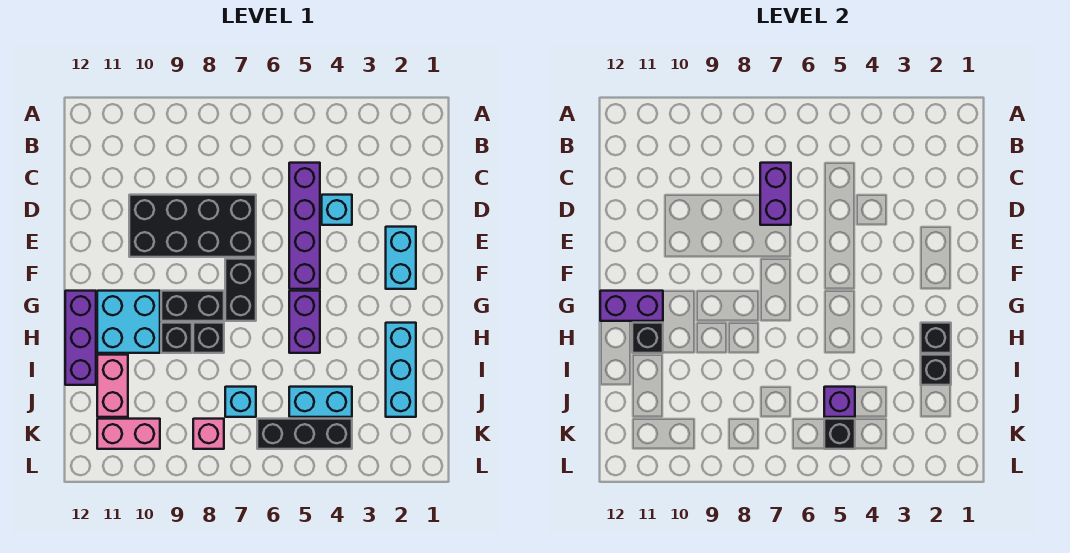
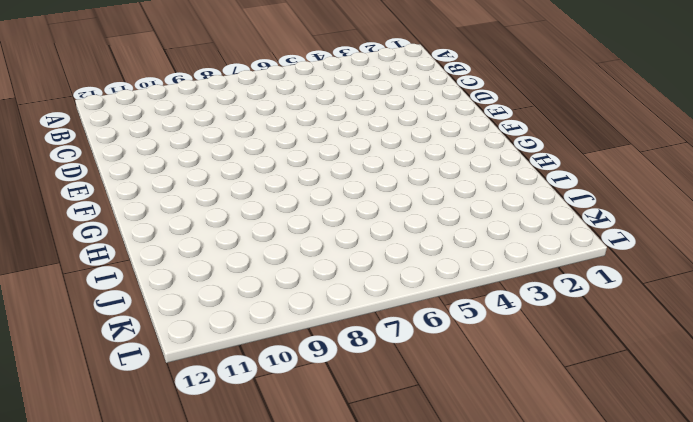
none -> purple brick C5:F5 level 1
none -> cyan brick D4 level 1
none -> black brick D7:E10 level 1

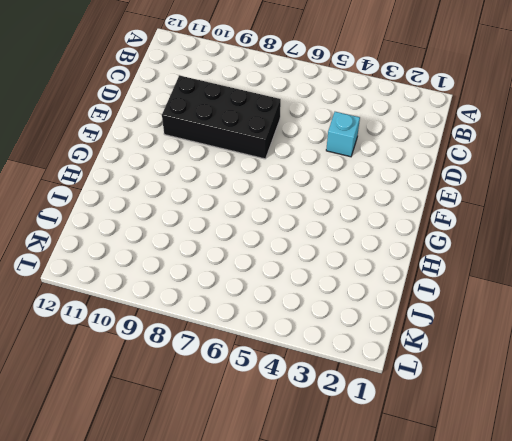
none -> purple brick C5:F5 level 1
none -> cyan brick E2:F2 level 1
none -> black brick F7:G7 level 1

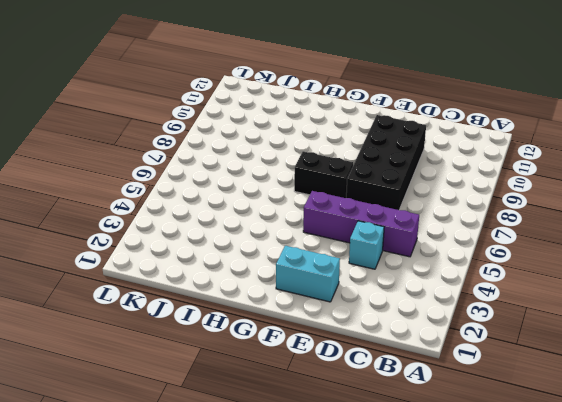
none -> purple brick G5:H5 level 1
none -> black brick G8:G9 level 1
none -> cyan brick G10:H11 level 1

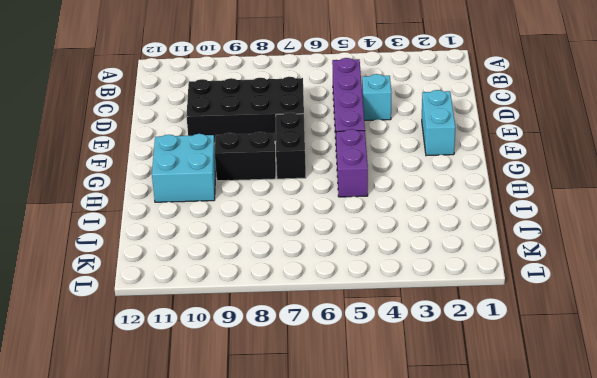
none -> purple brick G12:I12 level 1
none -> cyan brick H2:J2 level 1
none -> black brick H8 level 1

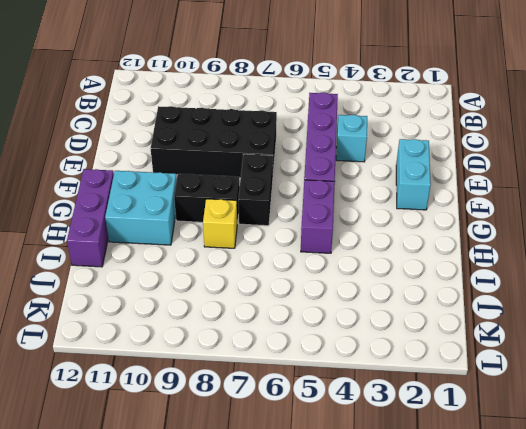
yellow brick H8 level 1 -> black brick H8 level 1
none -> cyan brick H2:J2 level 1
none -> black brick H9 level 1
none -> pink brick I11:J11 level 1

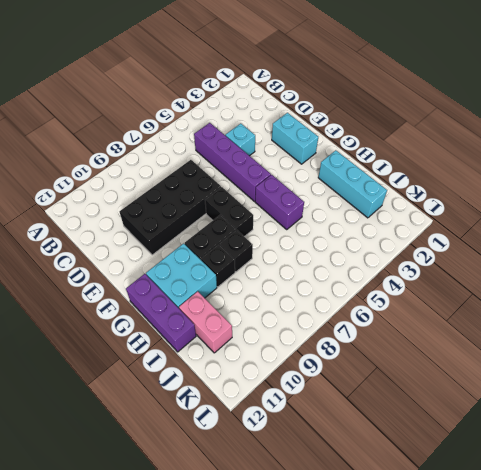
none -> cyan brick J4:J5 level 1
none -> cyan brick J7 level 1
none -> black brick K4:K6 level 1

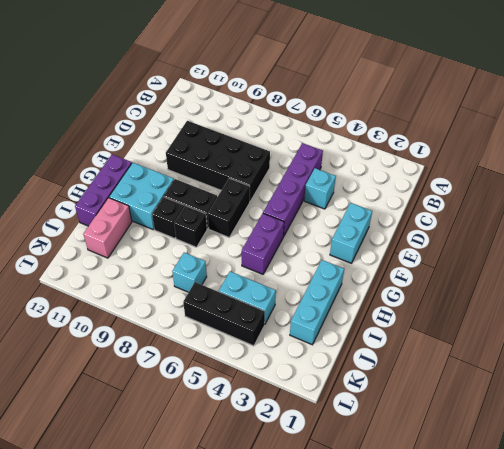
none -> pink brick K8 level 1
none -> pink brick K10:K11 level 1
none -> purple brick C7:D7 level 2

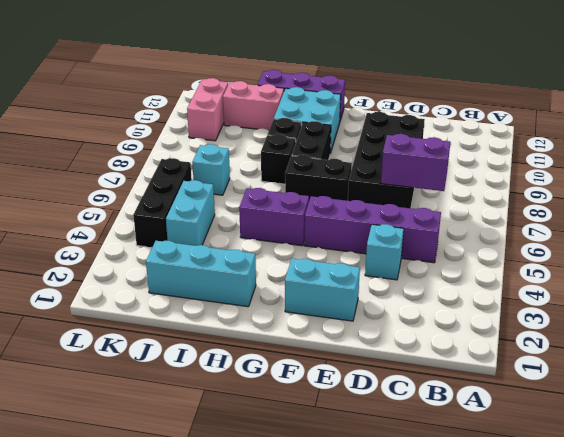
none -> pink brick K8 level 1
none -> purple brick G11:G12 level 2
none -> black brick H2 level 2

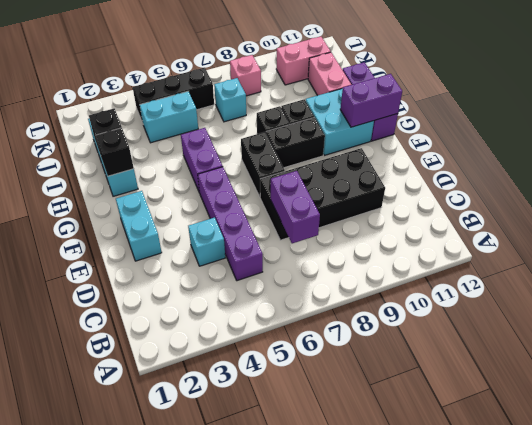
none -> black brick H11 level 2
none -> purple brick J5 level 2
none -> black brick K5 level 2

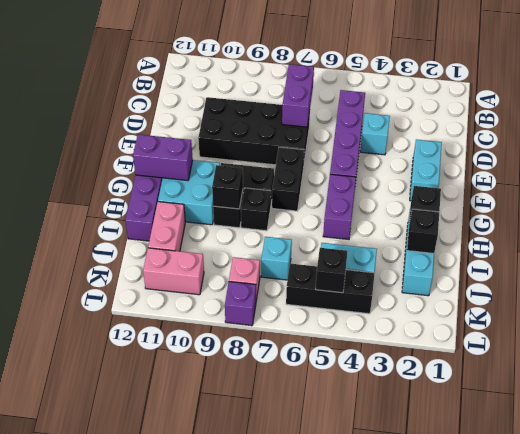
black brick H9 level 2 -> black brick H11 level 2
purple brick L8 level 1 -> purple brick J5 level 2

